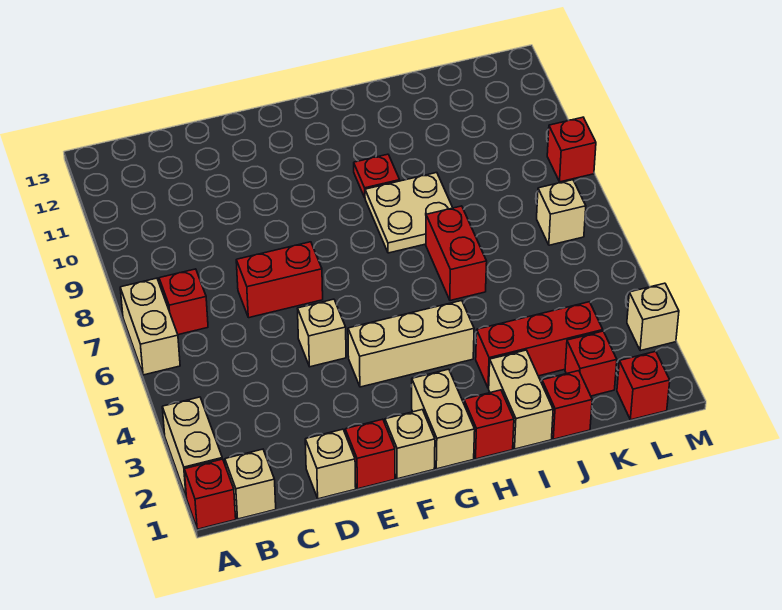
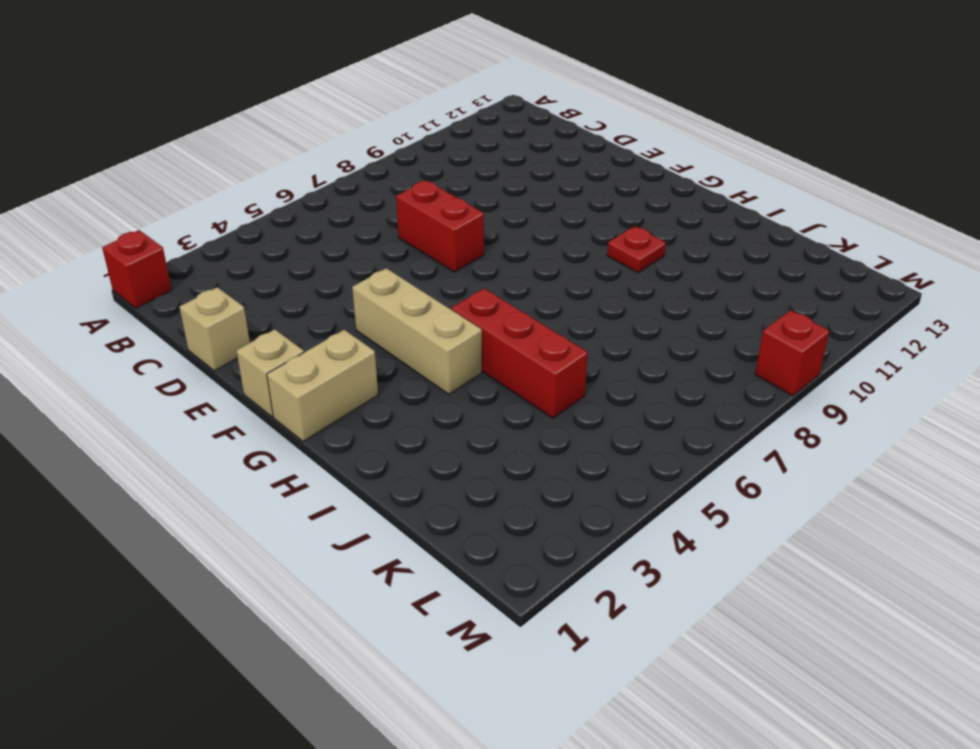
red brick H5:J5 level 1 -> red brick I3:K3 level 1
none -> tan brick A2:A3 level 1
none -> tan brick A6:A7 level 1
none -> tan brick B1 level 1

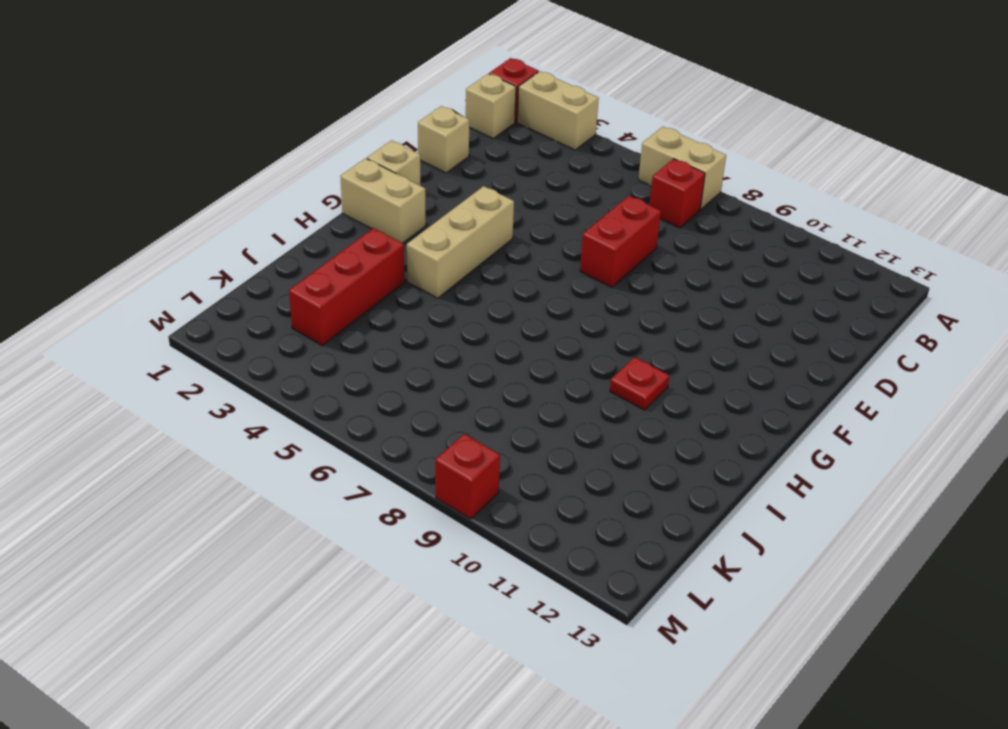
none -> red brick E1 level 1
none -> tan brick E5 level 1
none -> red brick H1 level 1

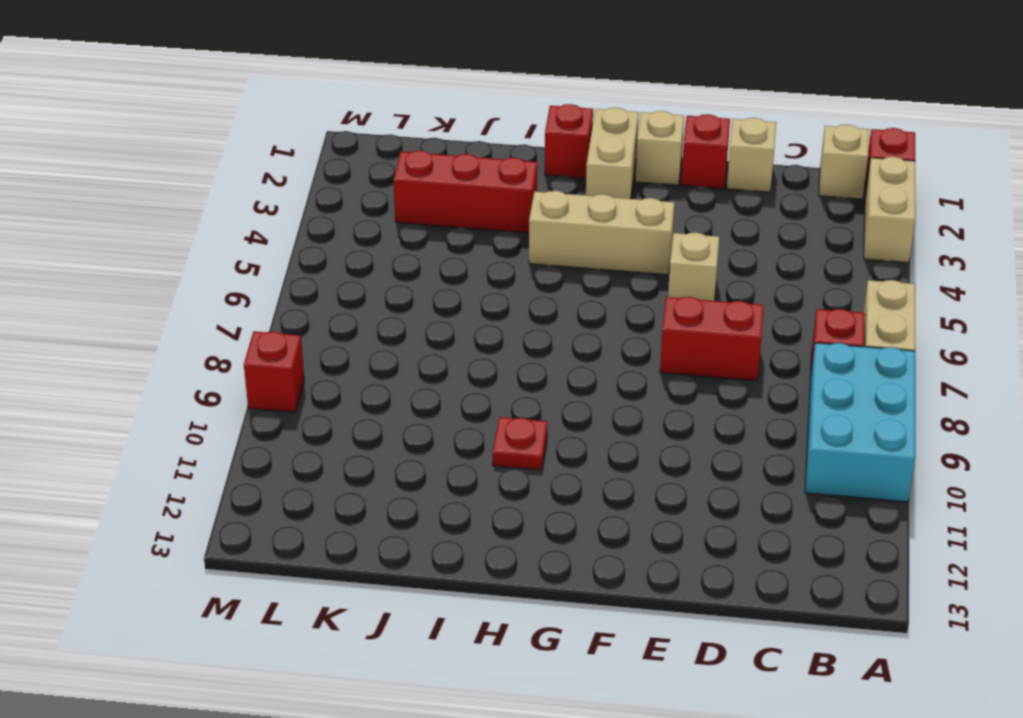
cyan brick A8:B10 level 1 -> none
none -> tan plate H8:I9 level 1
none -> tan brick I1:I2 level 1
none -> red brick I6:I7 level 1

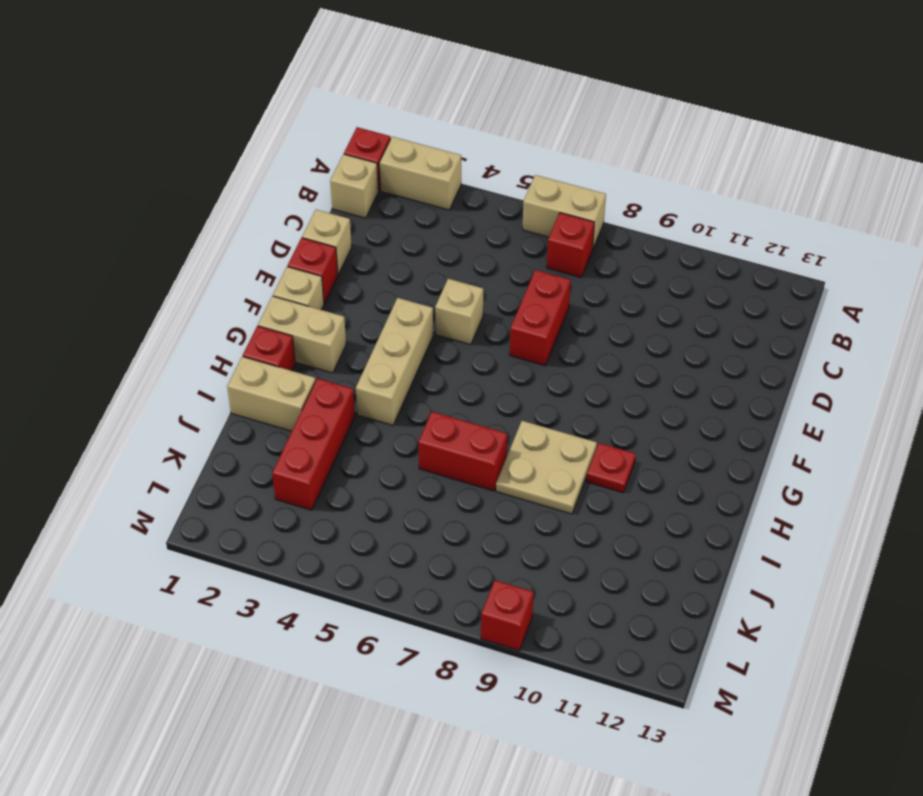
none -> red brick J1 level 1
none -> red brick K2 level 1
none -> red brick L1 level 1

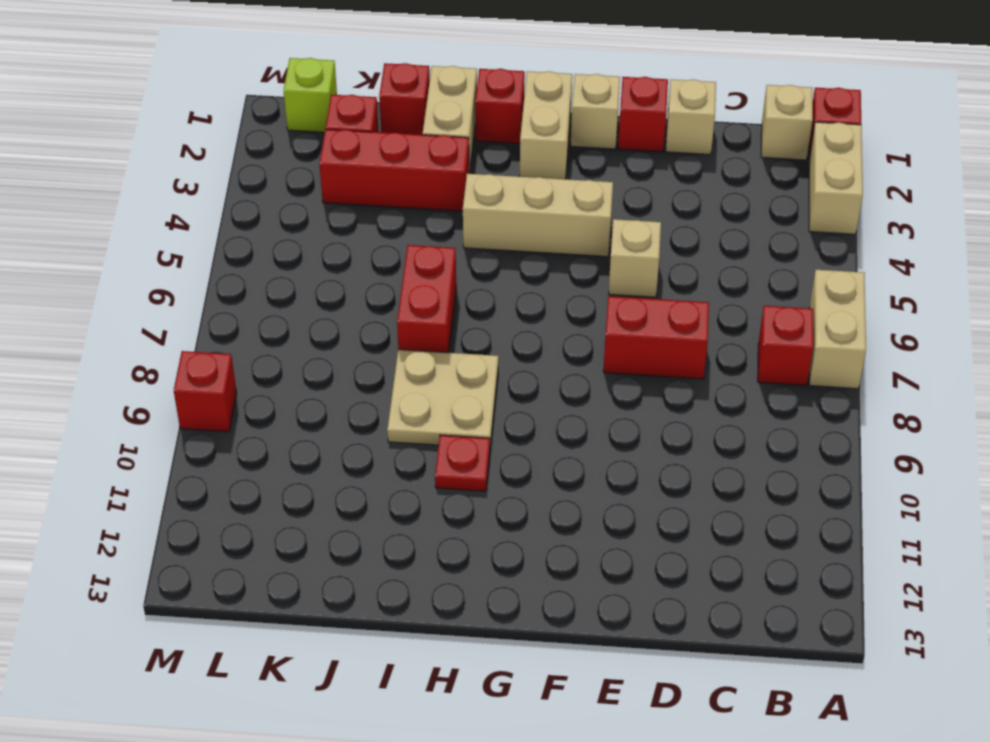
lime brick L1 level 1 -> red brick L1 level 1
none -> tan brick L7 level 1
none -> tan brick M3 level 1

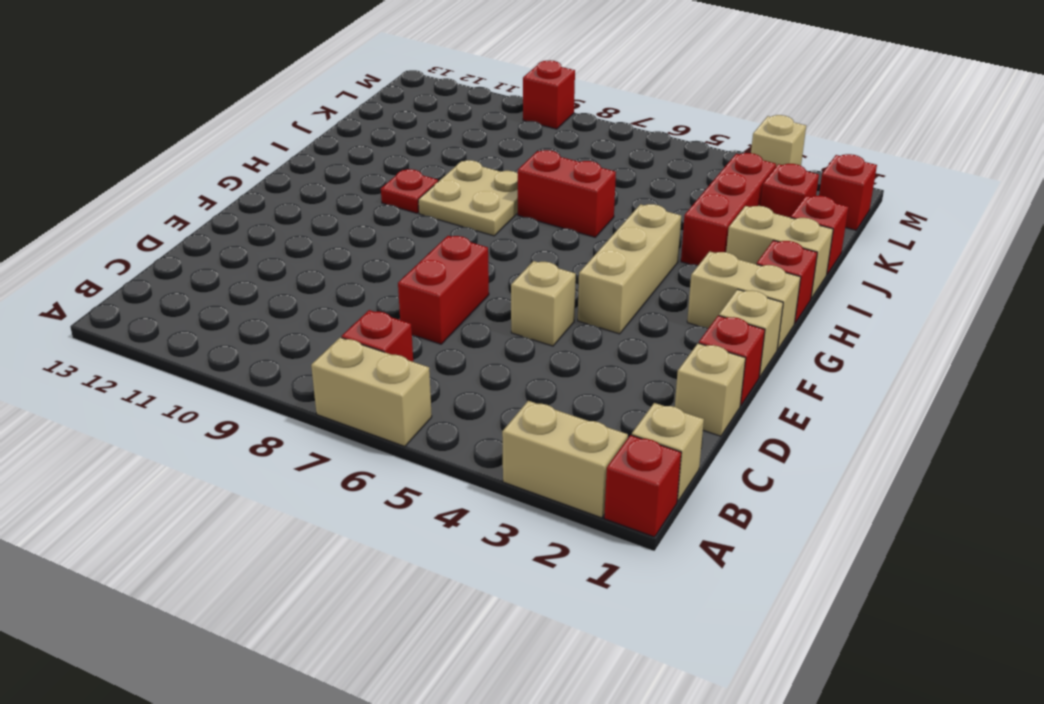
none -> tan brick L7 level 1

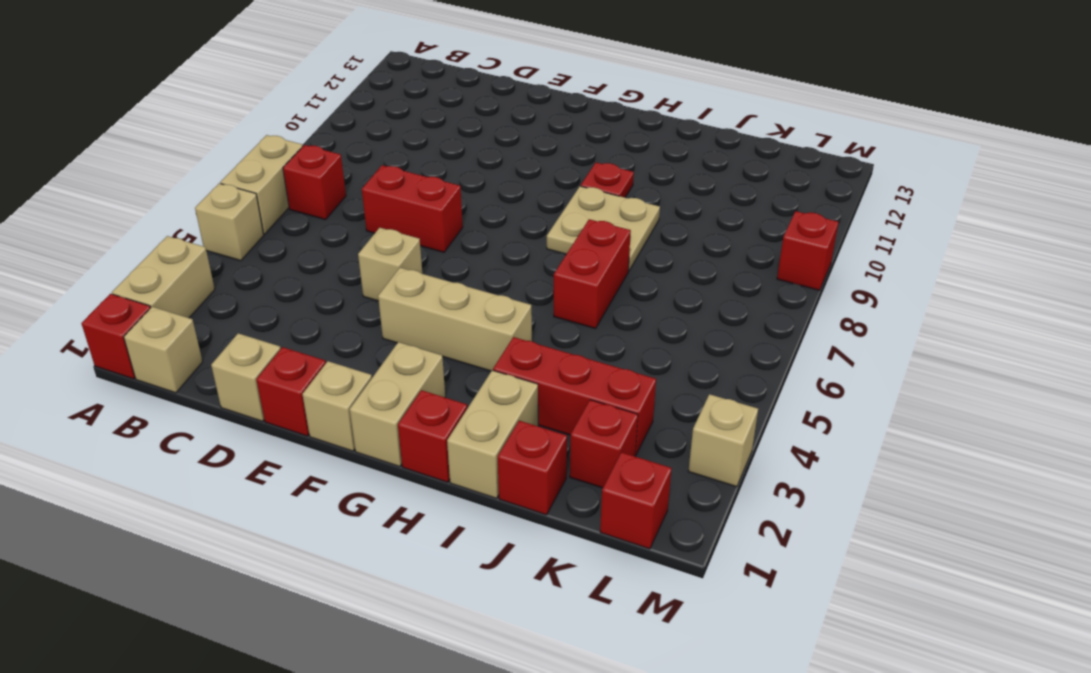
tan brick A5 level 1 -> tan brick L7 level 1

